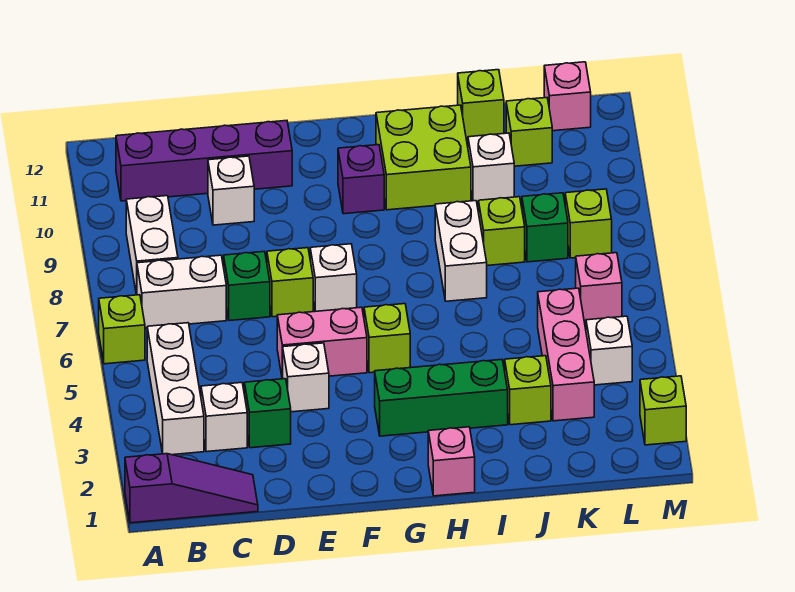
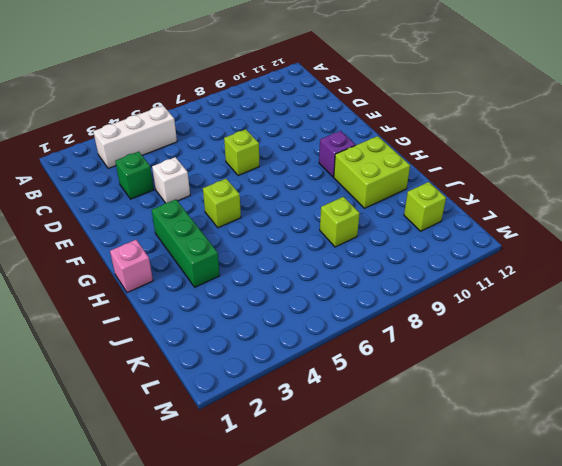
none -> purple slope A1:C1 level 1 top A
none -> lime brick A6 level 1
none -> white brick B7:C7 level 1
none -> white brick B8:B9 level 1

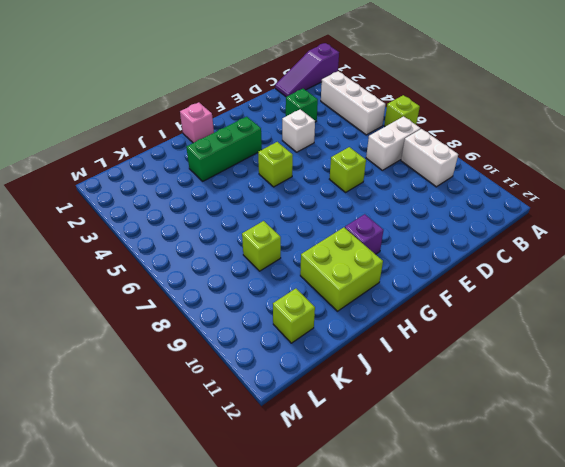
none -> purple brick B11:E11 level 1
none -> white brick C3 level 1
none -> green brick D7 level 1
none -> white brick D10 level 1

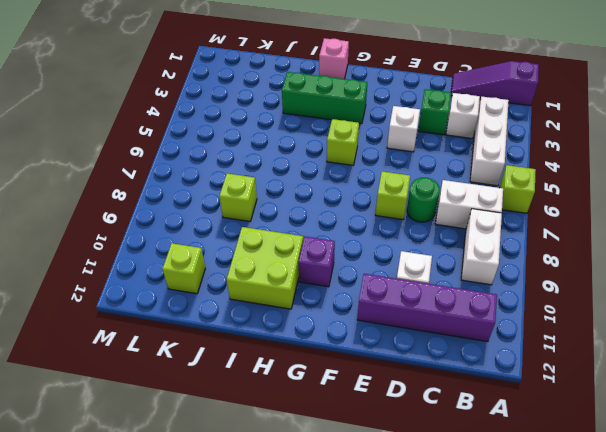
green round brick D7 level 1 -> green brick D7 level 1
none -> pink brick E5:F5 level 1
none -> white brick F7 level 1
none -> white brick I7:I8 level 1
none -> lime brick J3 level 1

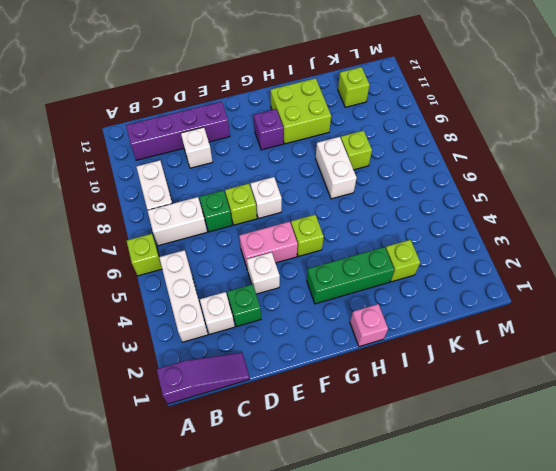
none -> white brick J10 level 1
none -> lime brick J12 level 1
none -> pink brick K3:K5 level 1
none -> green brick K8 level 1

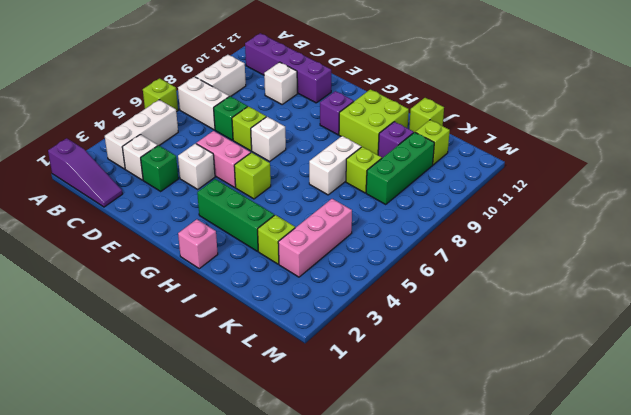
purple brick J10 level 1 -> white brick J10 level 1
green brick K8:K10 level 1 -> green brick K8 level 1
none -> white brick L4 level 1
none -> pink brick L6 level 1
none -> lime brick L8 level 1
none -> pink brick L12 level 1

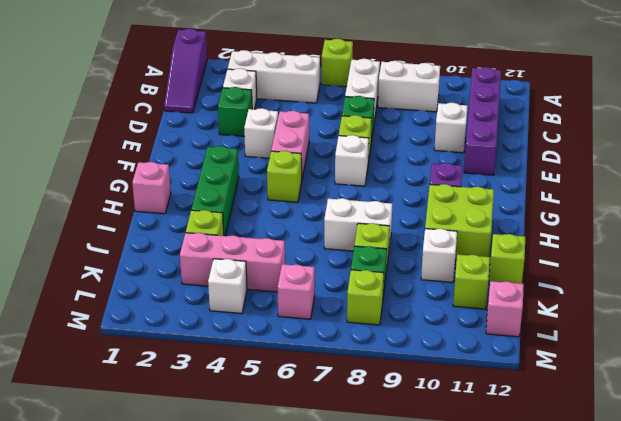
none -> lime brick M2 level 1

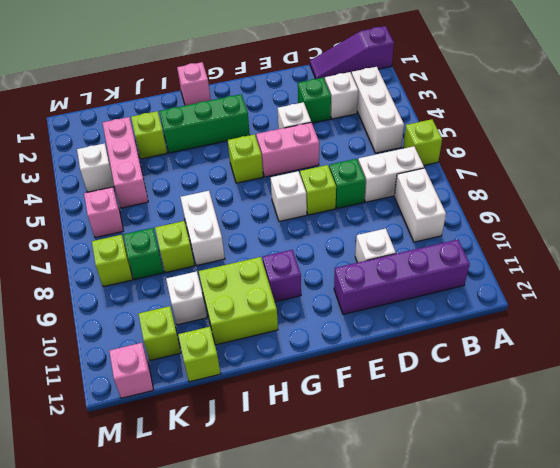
none -> lime brick M2 level 1

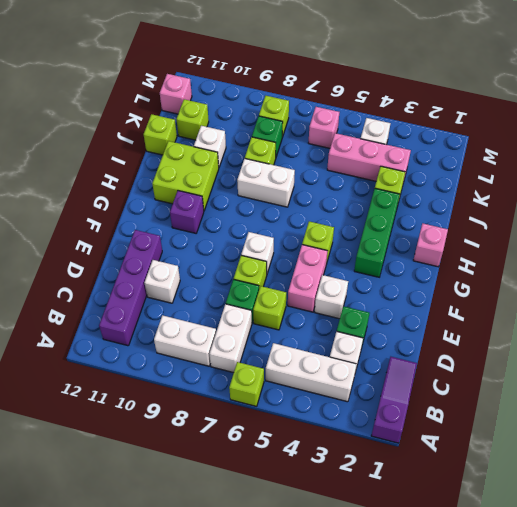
lime brick D6 level 1 -> lime brick M2 level 1

